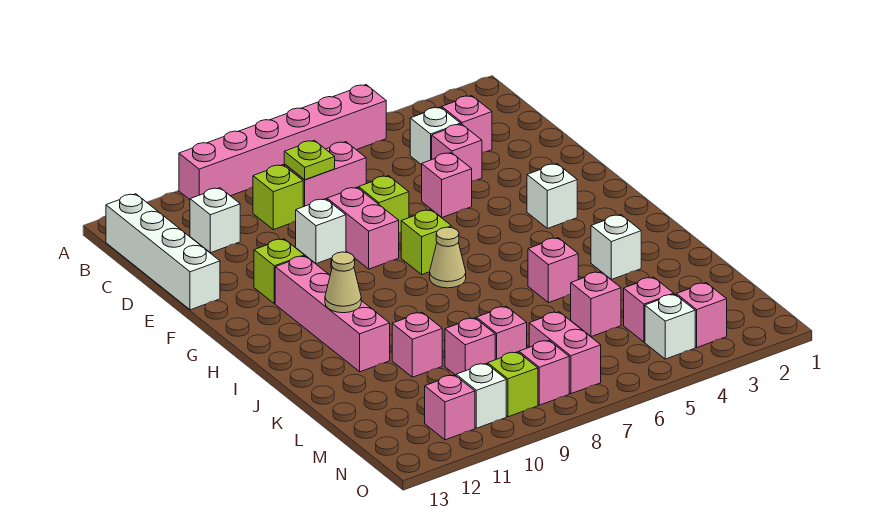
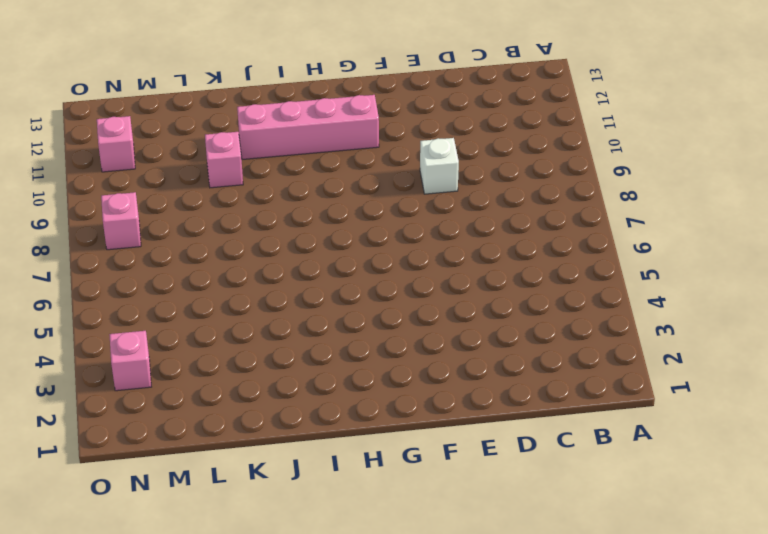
none -> pink brick A5:A10 level 1
none -> white brick B13:E13 level 1
none -> pink brick C3 level 1
none -> white brick C4 level 1

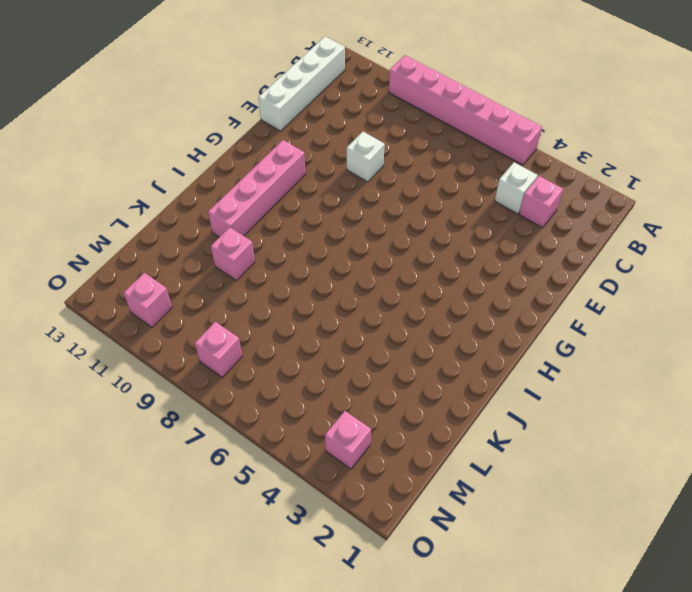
none -> pink brick C7:C8 level 1
none -> lime brick C9 level 1
none -> white brick C11 level 1
none -> pink brick D4 level 1

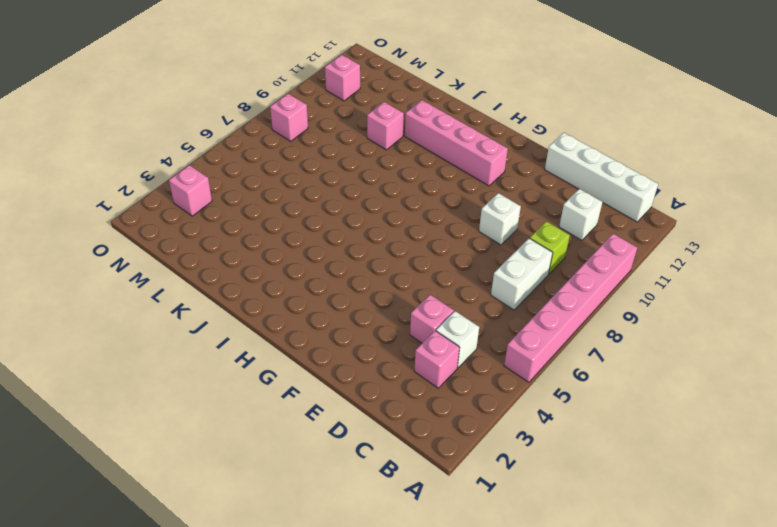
white brick C7:C8 level 1 -> pink brick C7:C8 level 1
none -> pink brick E5 level 1
none -> lime brick E7 level 1
none -> pink brick E8:F8 level 1
none -> lime brick F11 level 1

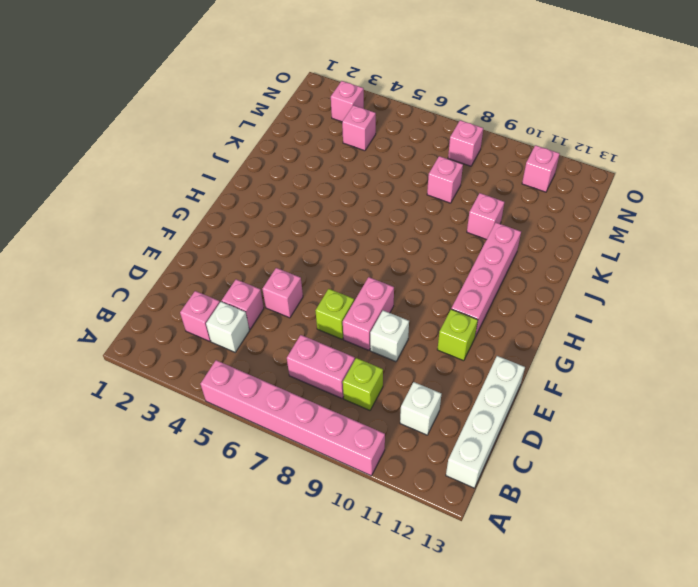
none -> white brick G3 level 1
none -> lime brick G7 level 1
none -> tan cone H7 level 1
none -> white brick J3 level 1

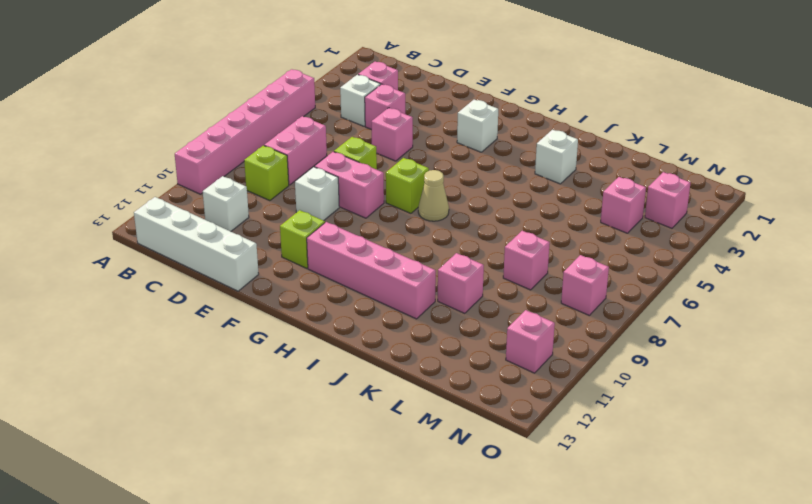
none -> pink brick J5 level 1
none -> pink brick L5 level 1
none -> pink brick L9 level 1
none -> pink brick M7:N7 level 1

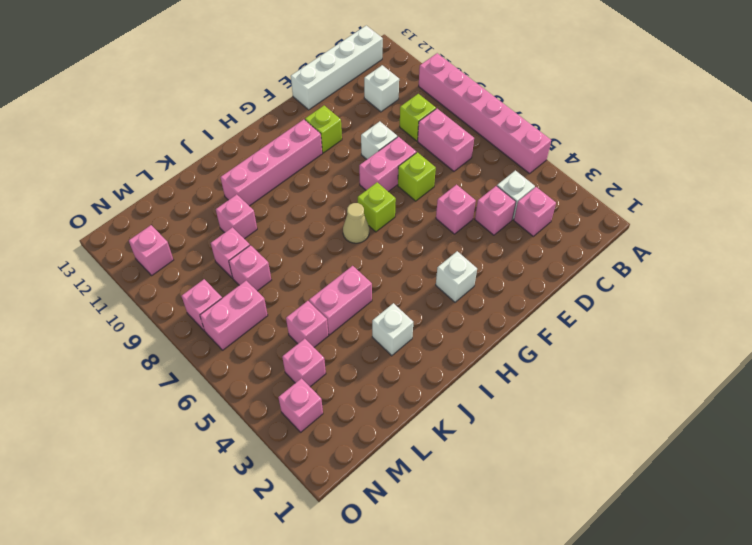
pink brick J5:K5 level 1 -> pink brick J5 level 1
none -> white brick N4 level 1
none -> lime brick N9 level 1
none -> white brick N10 level 1
none -> lime plate C8 level 2

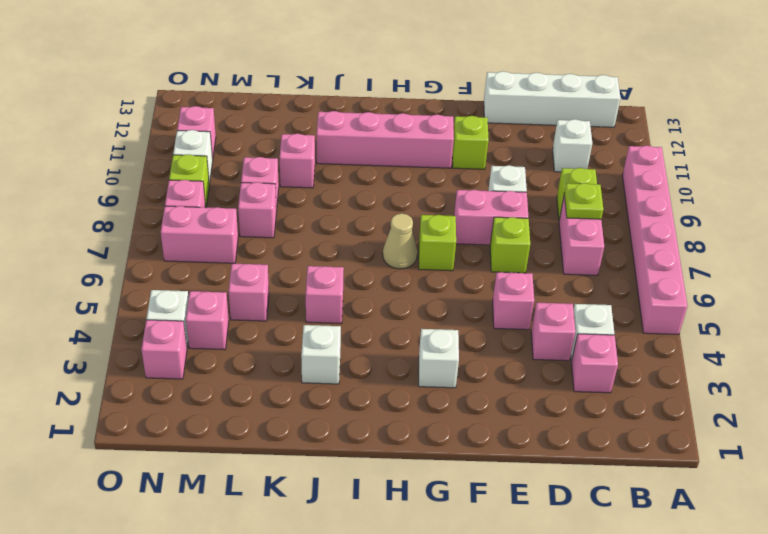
none -> tan cone I11 level 2

